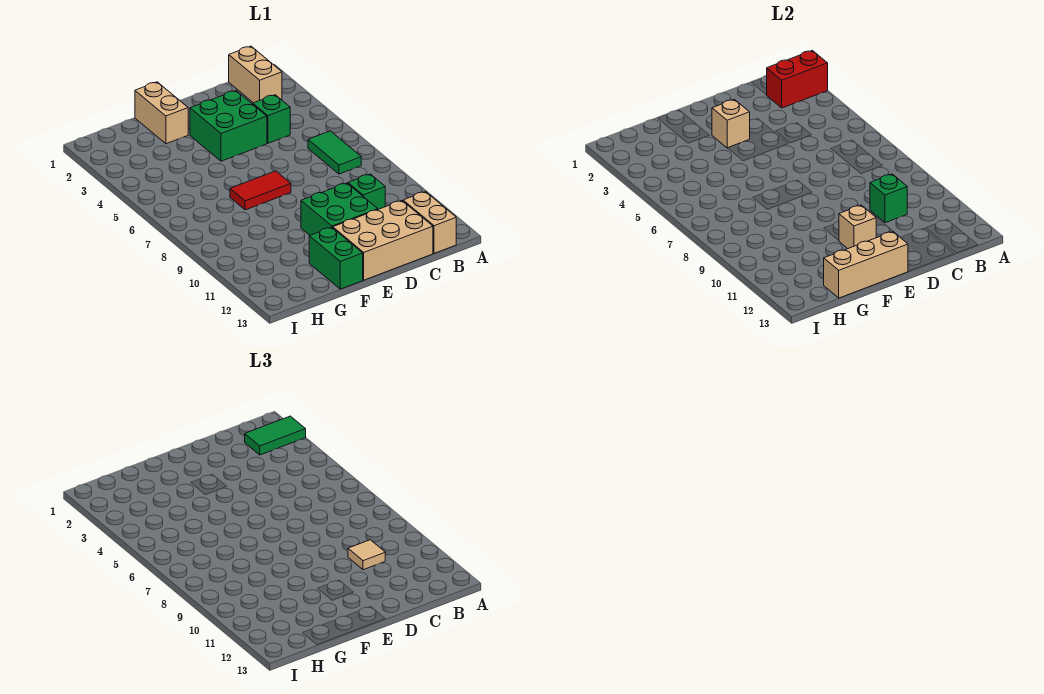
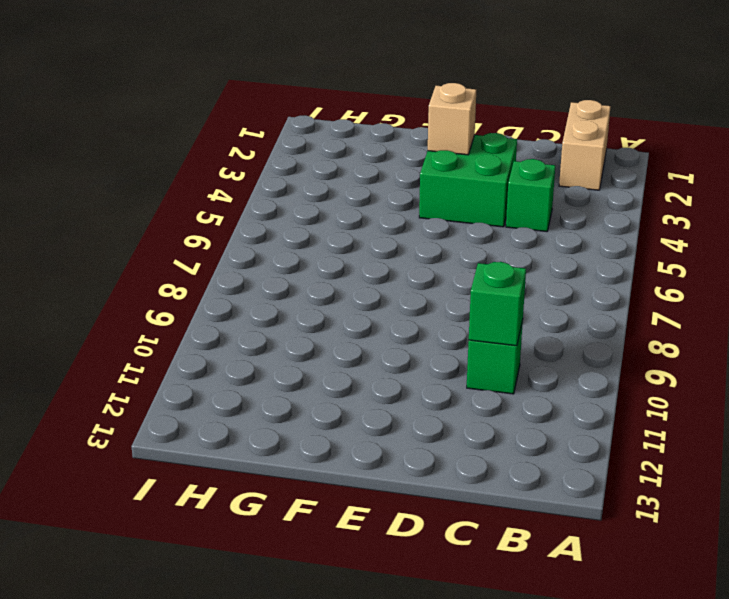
none -> green tile B6:B7 level 1
none -> tan brick B12:B13 level 1
none -> tan brick C12:E13 level 1

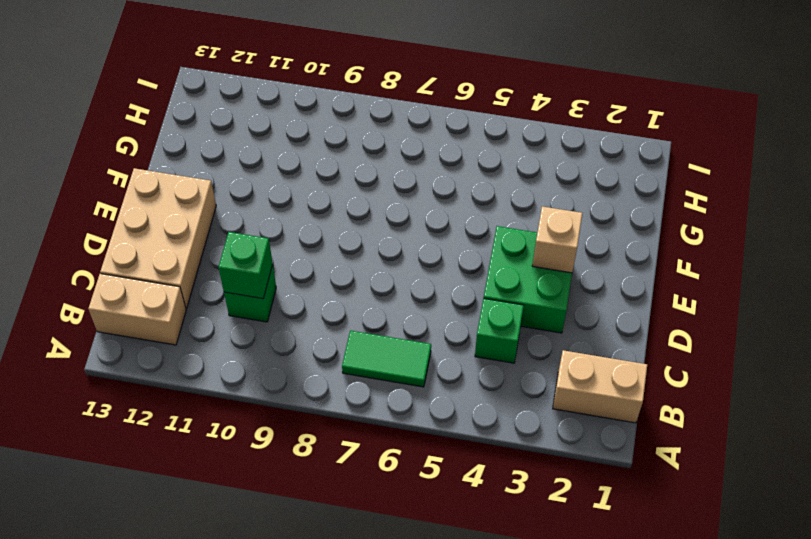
none -> green brick D10:E11 level 1
none -> red tile E7:F7 level 1
none -> tan brick F1:F2 level 1

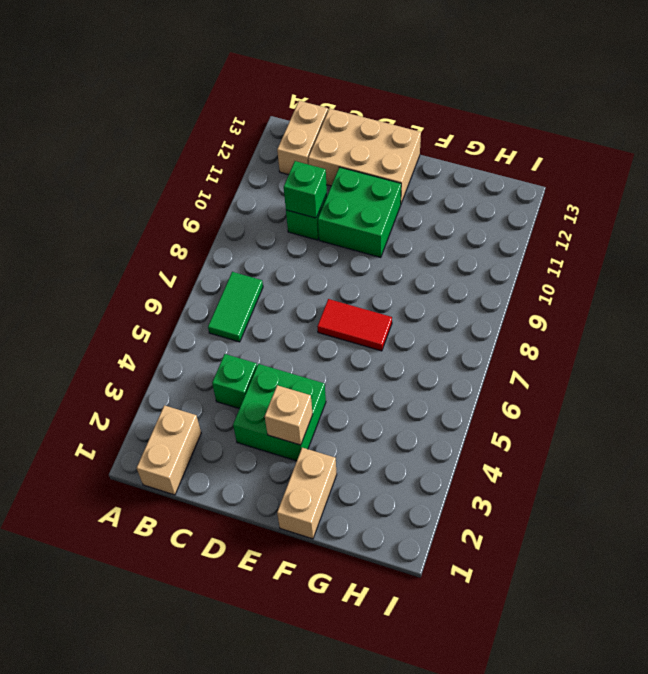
none -> green brick F12:F13 level 1
none -> red brick A2:B2 level 2
none -> tan brick E11 level 2

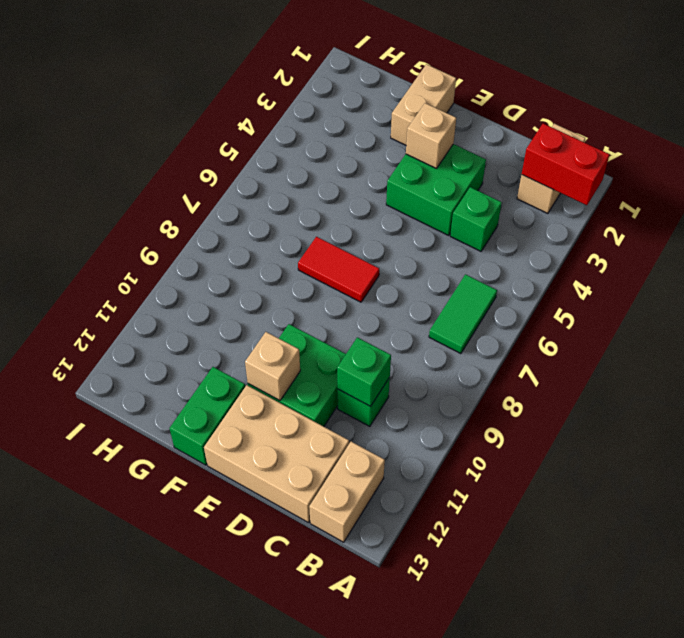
none -> tan brick E13:G13 level 2
none -> green tile A2:B2 level 3
none -> tan tile C10 level 3

